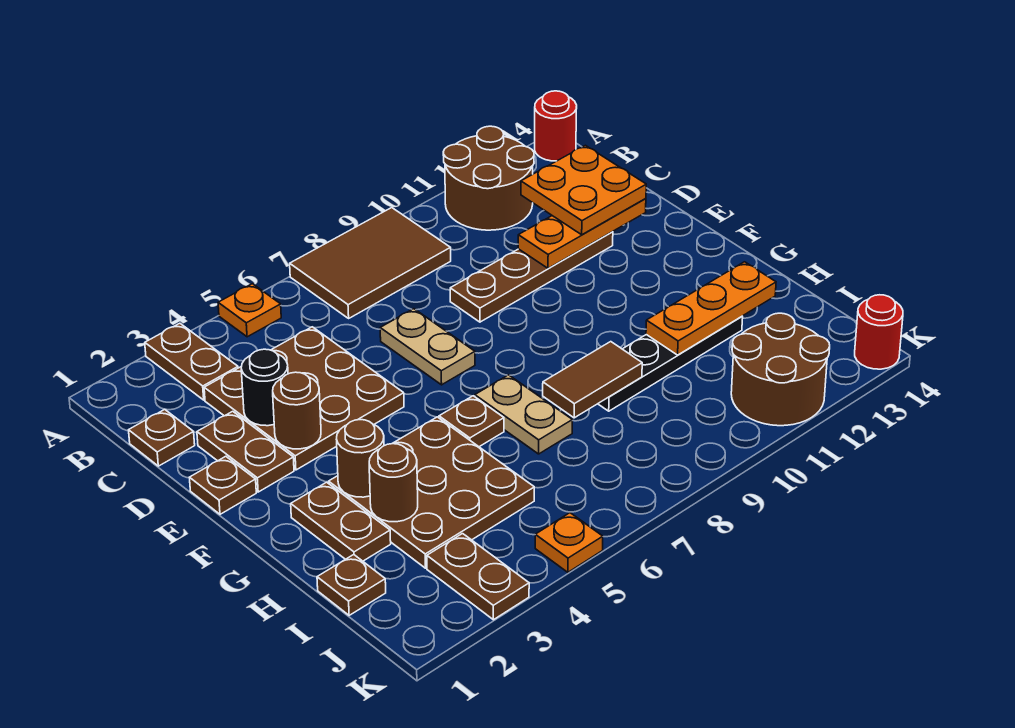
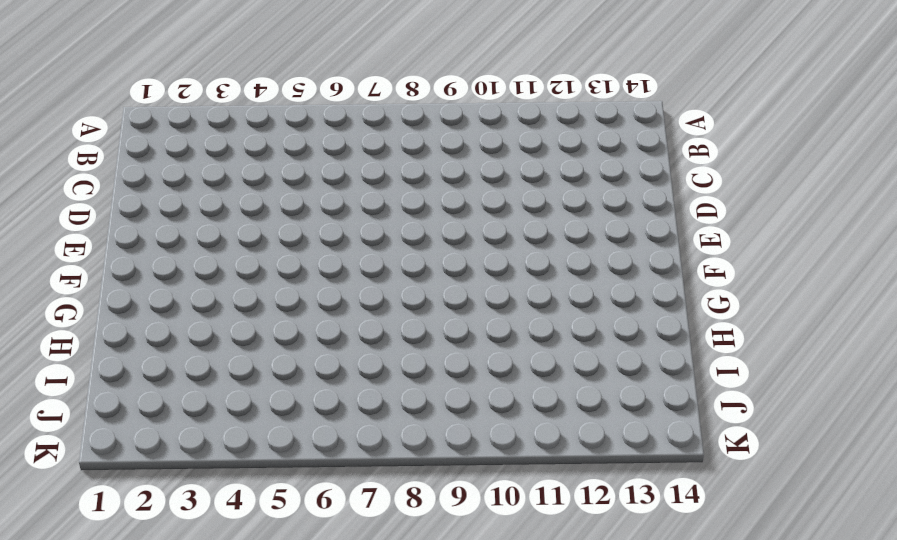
none -> brown plate A3:B3 level 1
none -> orange plate A5 level 1
none -> brown tile A7:B9 level 1

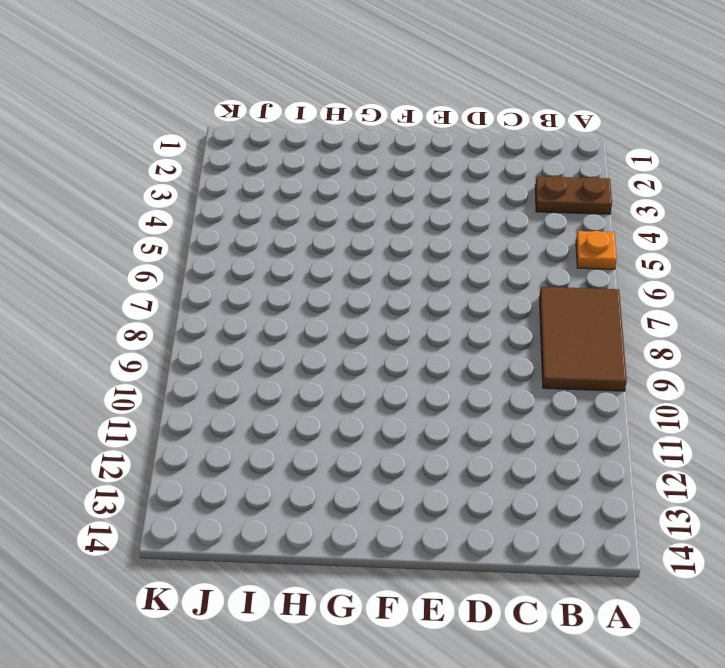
none -> brown round brick A11:B12 level 1
none -> red round brick A14 level 1
none -> brown plate C1 level 1

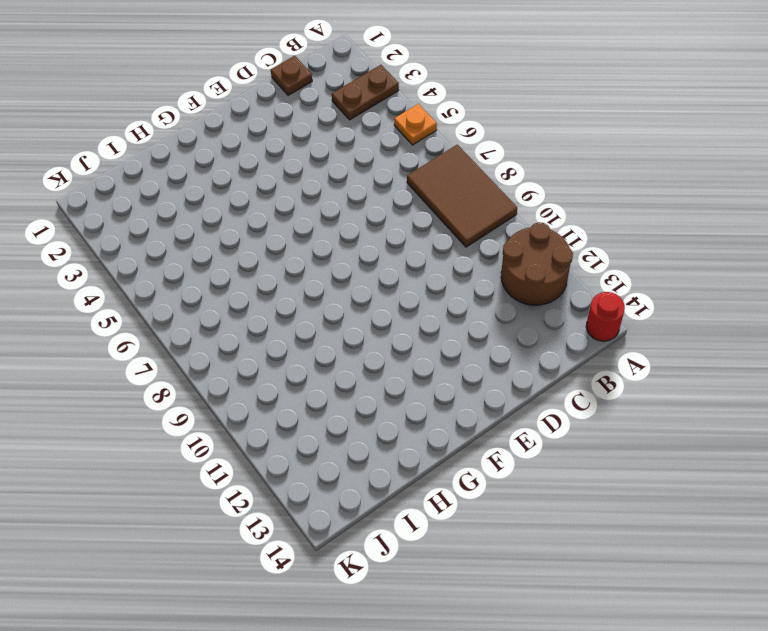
none -> brown plate C3:E5 level 1
none -> brown plate D2:E2 level 1
none -> tan plate D7:E7 level 1

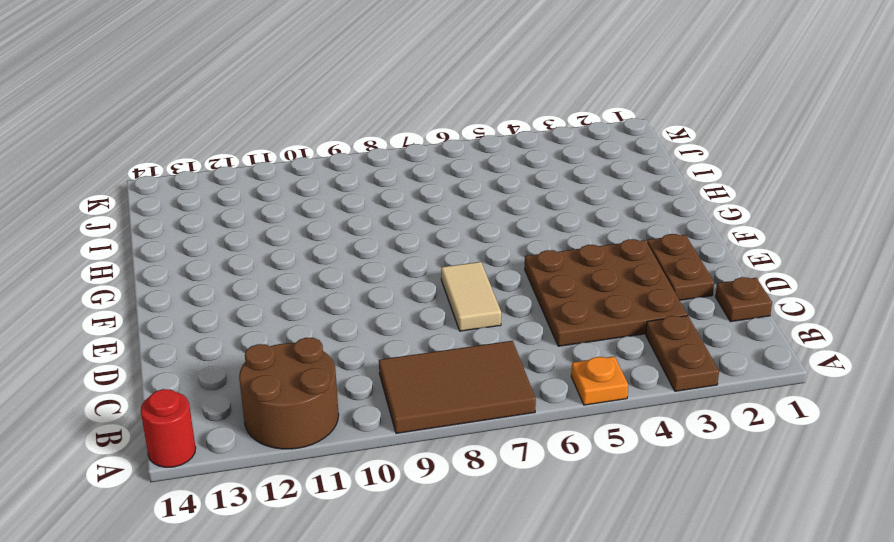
tan tile D7:E7 level 1 -> tan plate D7:E7 level 1
none -> brown plate D9:D12 level 1
none -> brown plate E1 level 1
none -> brown plate G2:H2 level 1

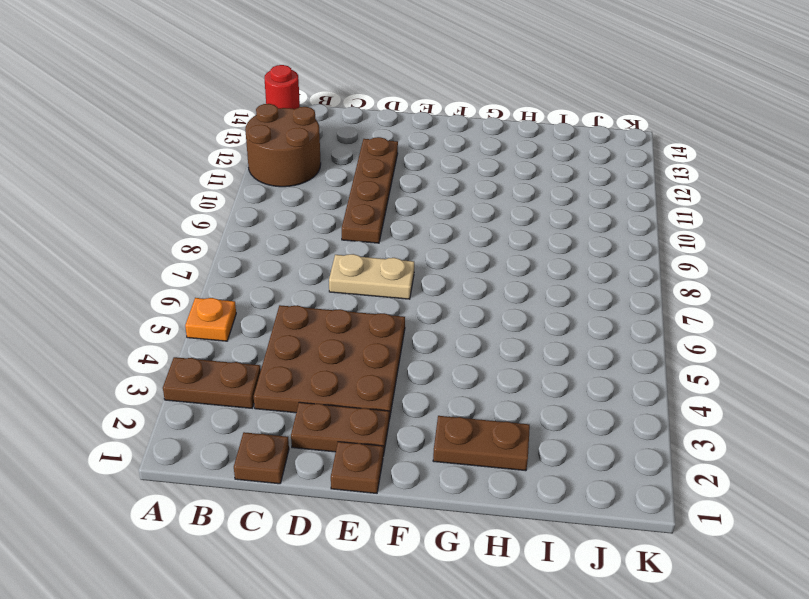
none -> brown tile A7:B9 level 1
none -> brown plate G3:I5 level 1
none -> brown plate G6 level 1

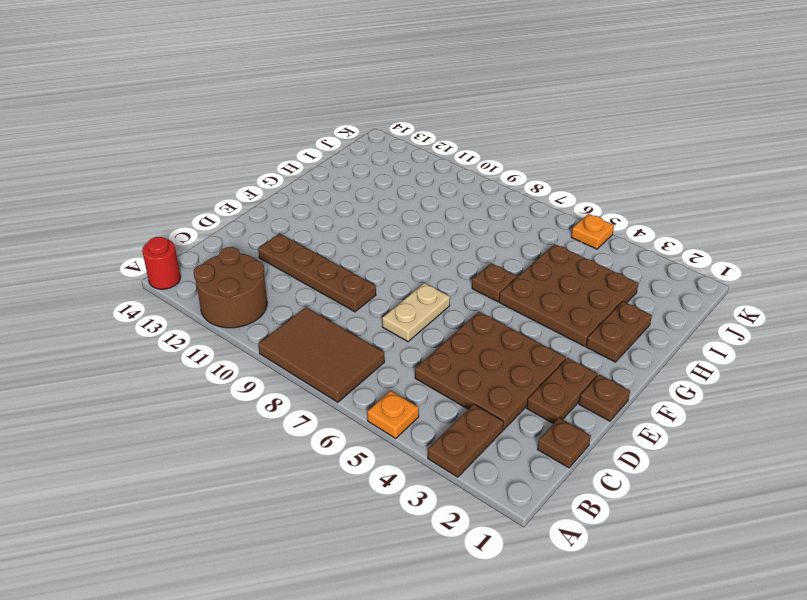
none -> tan plate G7:H7 level 1
none -> black plate H9:H12 level 1
none -> brown plate I1 level 1

